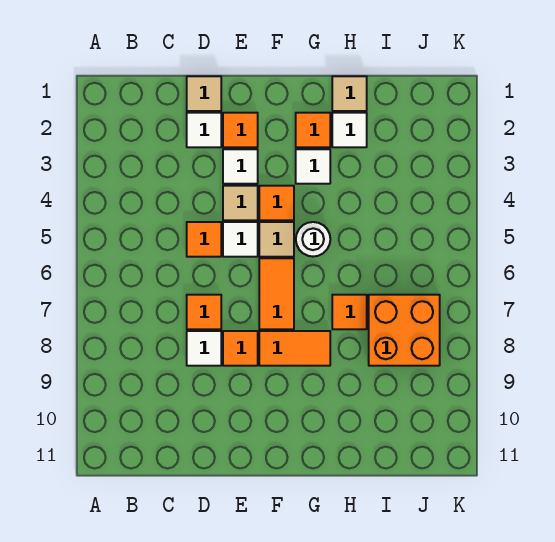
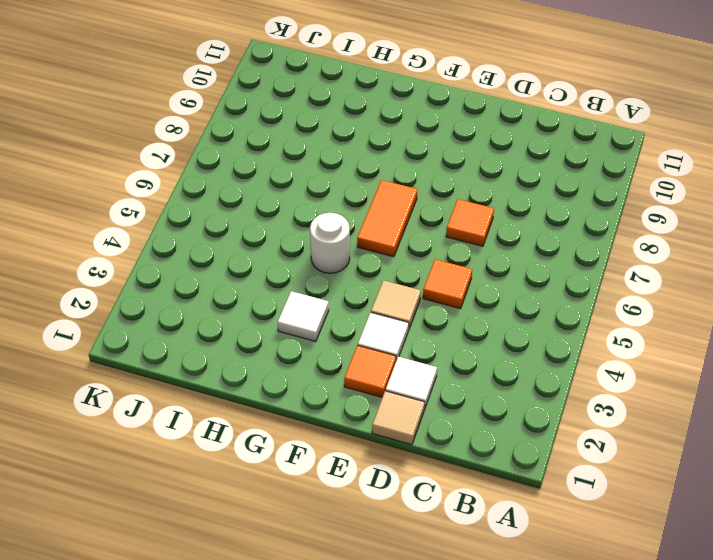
none -> white tile D8 level 1
none -> white tile E5 level 1
none -> orange tile E8 level 1

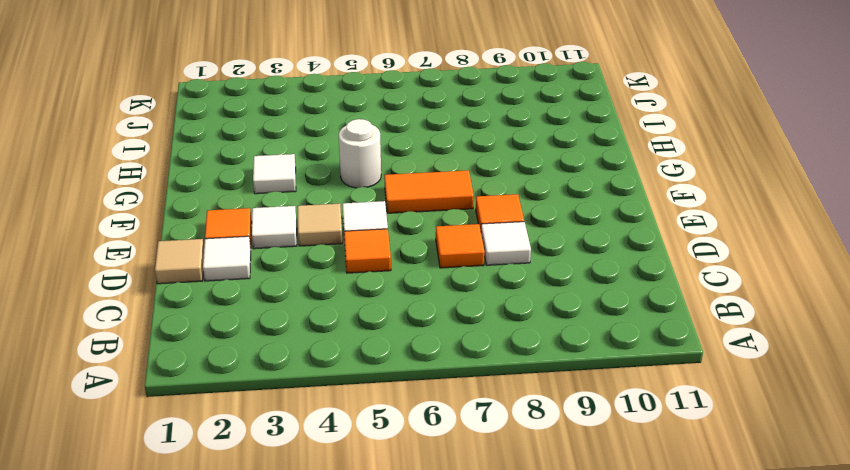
none -> orange tile F4 level 1
none -> tan tile F5 level 1
none -> orange tile F8:G8 level 1

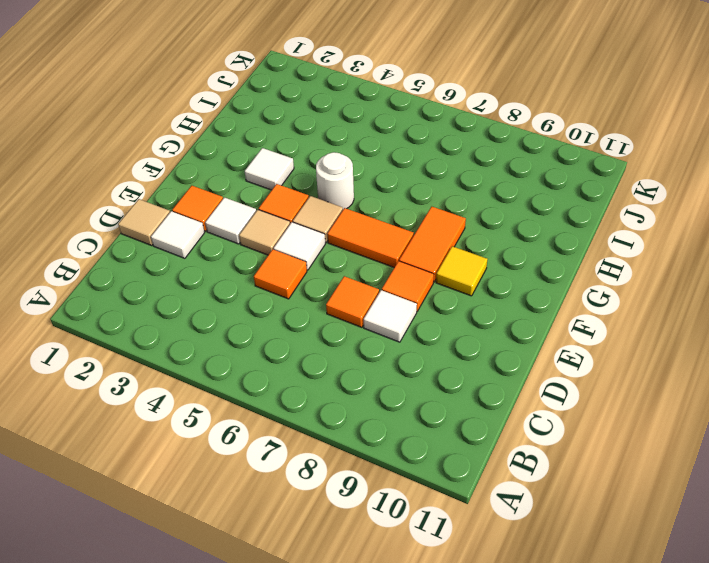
yellow tile F9 level 1 -> none
none -> orange tile G2 level 1
none -> tan tile H1 level 1
none -> white tile H2 level 1

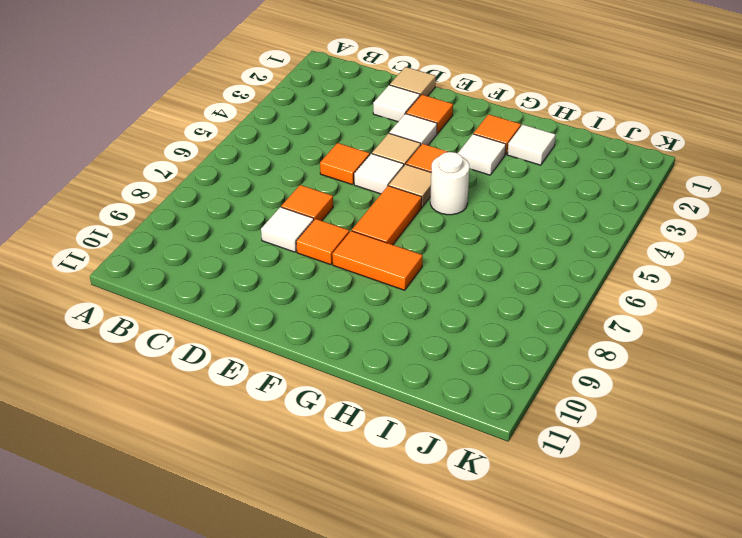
none -> tan tile H1 level 1
none -> orange tile H7 level 1
none -> orange brick I7:J8 level 1

